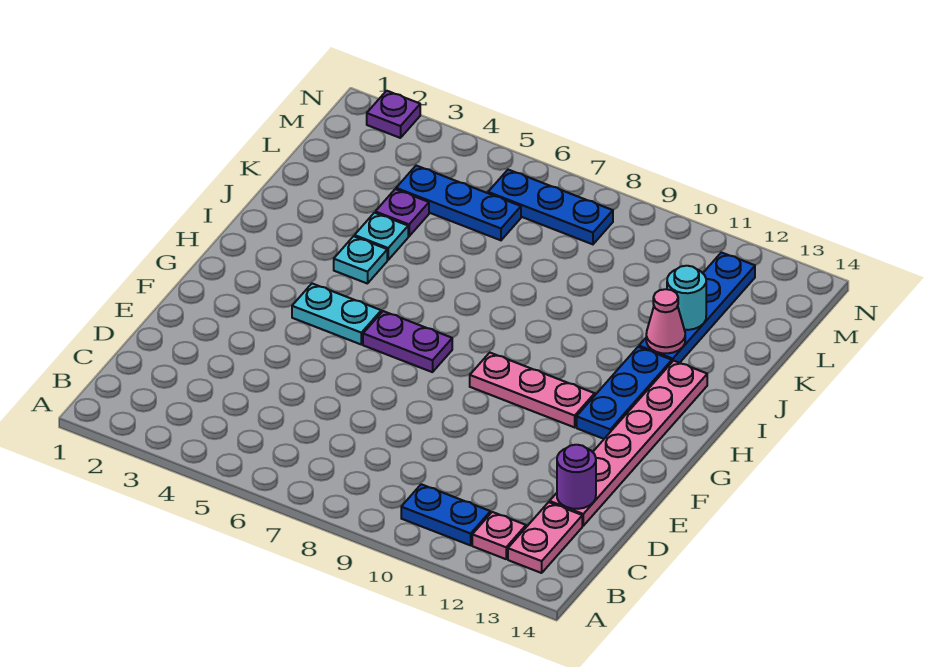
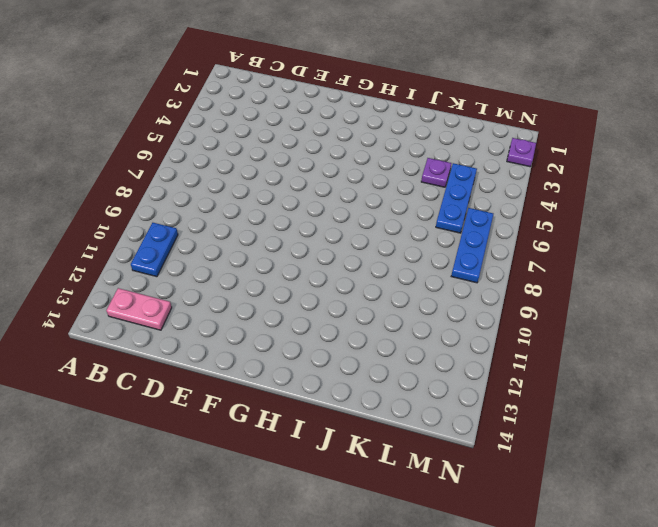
none -> pink plate B12 level 1
none -> pink plate D13:I13 level 1
none -> cyan plate G4:G5 level 1

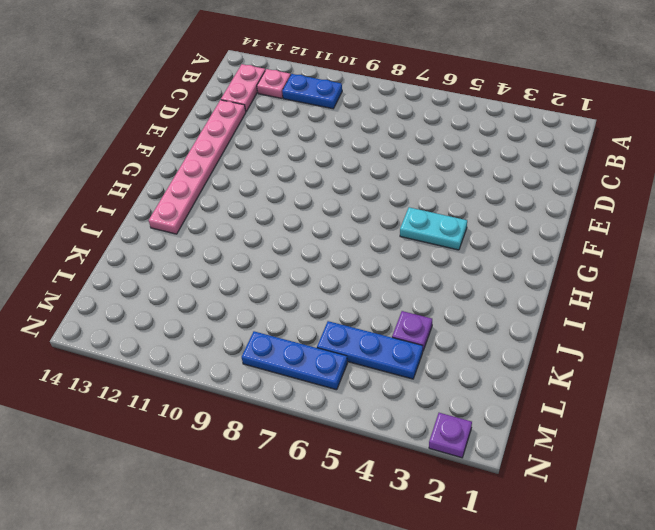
none -> purple plate G6:G7 level 1
none -> pink plate G9:G11 level 1
none -> blue plate G12:I12 level 1

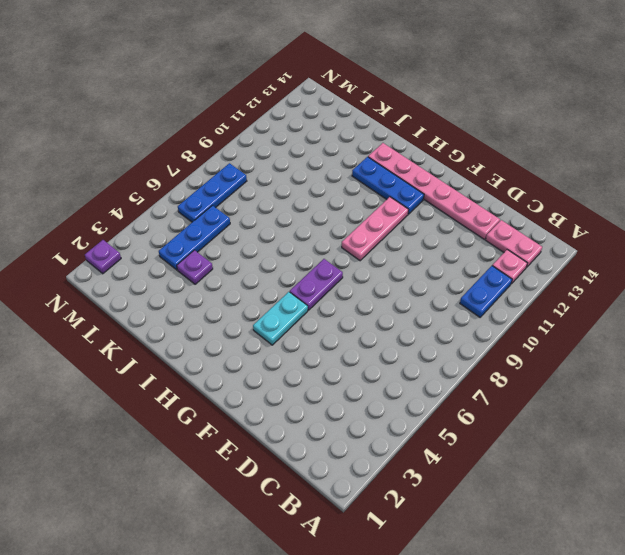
none -> cyan plate I4 level 1
none -> cyan plate J4 level 1
none -> blue plate J12:M12 level 1

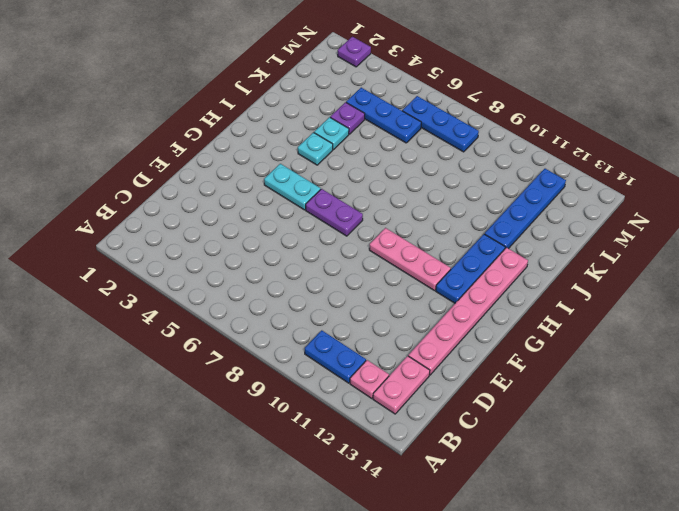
none -> purple round brick D13 level 2
none -> pink cone J12 level 2
none -> cyan round brick K12 level 2

